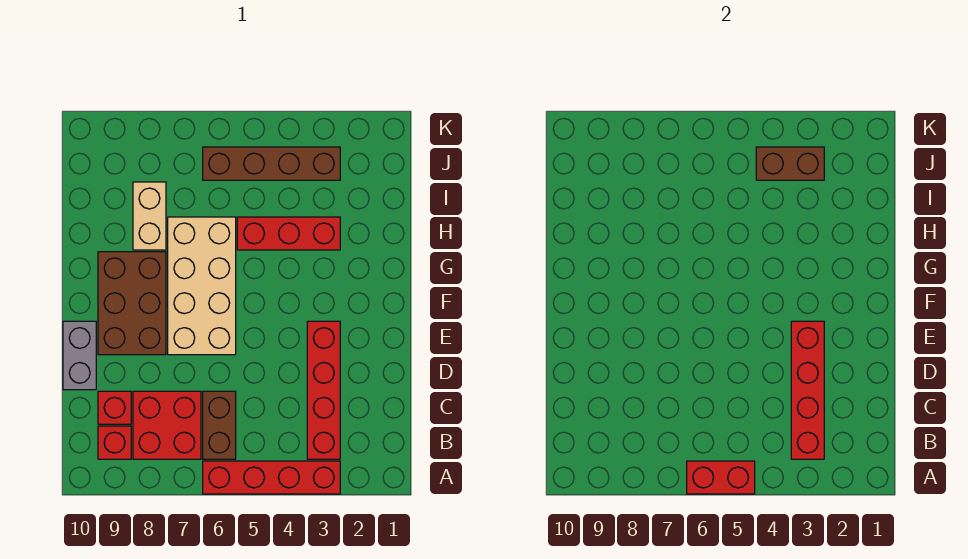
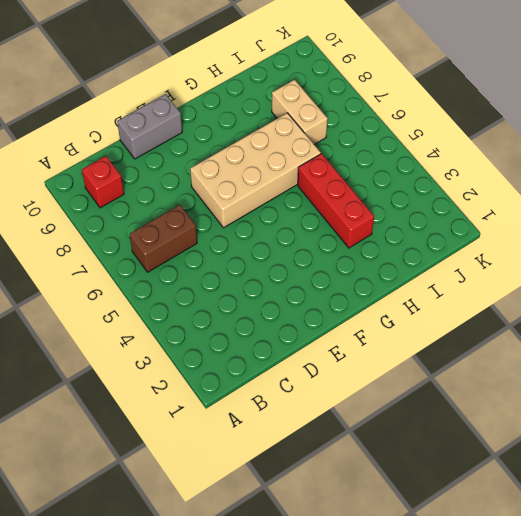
tan brick I7:I8 level 1 -> tan brick H8:I8 level 1
none -> red brick A3:A6 level 1
none -> red brick B3:E3 level 1
none -> red brick B7:C8 level 1

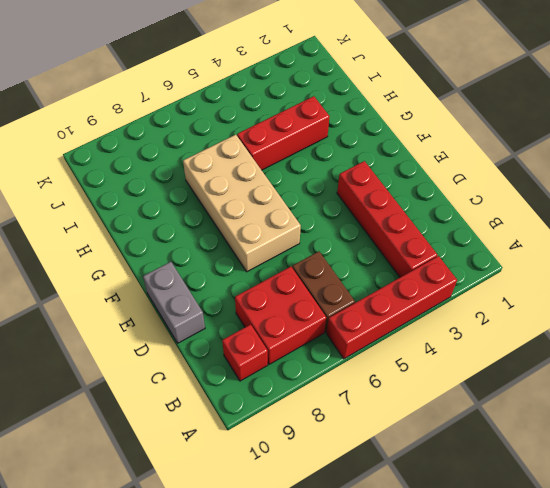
none -> red brick C9 level 1
none -> brown brick E8:G9 level 1
none -> tan brick H8:I8 level 1

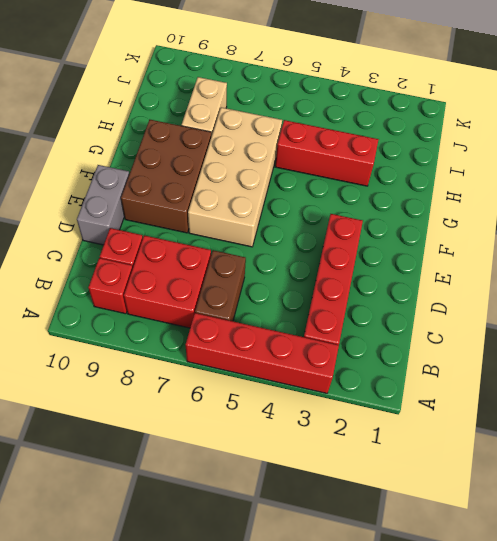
none -> brown brick J3:J6 level 1
none -> red brick A5:A6 level 2
none -> red brick B3:E3 level 2

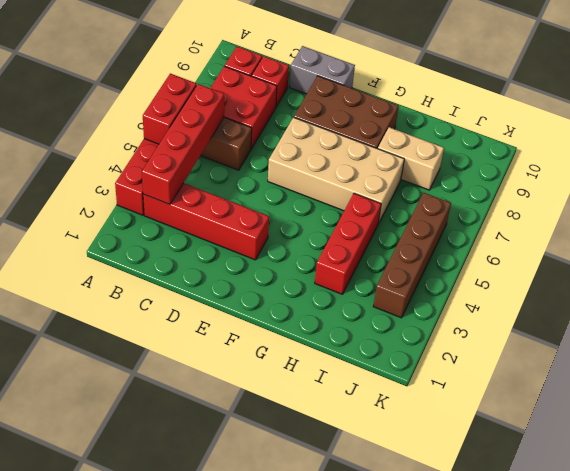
red brick B3:B6 level 2 -> red brick B3:E3 level 2
none -> brown brick J3:J4 level 2

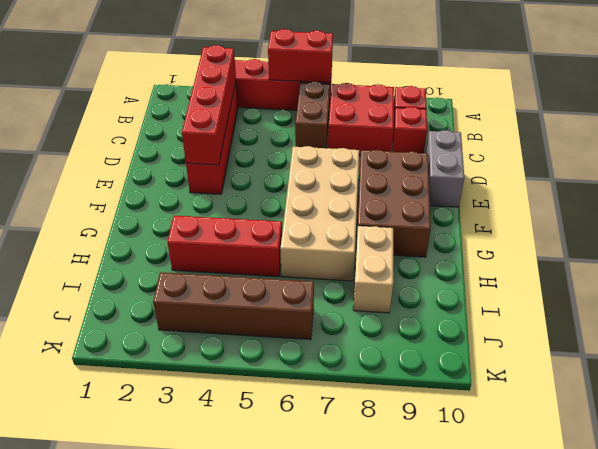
none -> brown brick J3:J4 level 2

